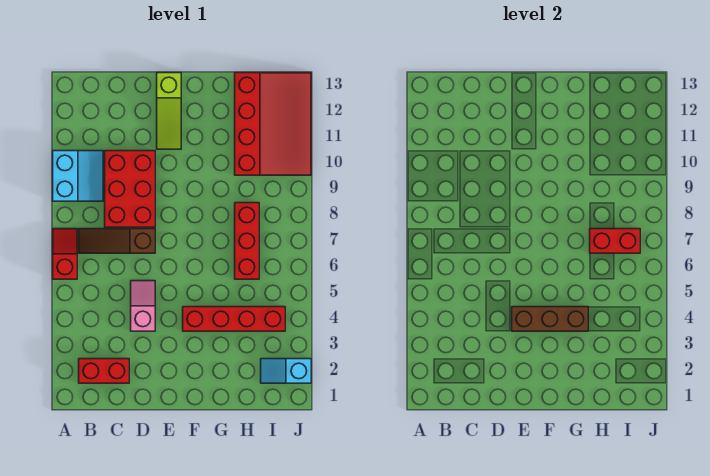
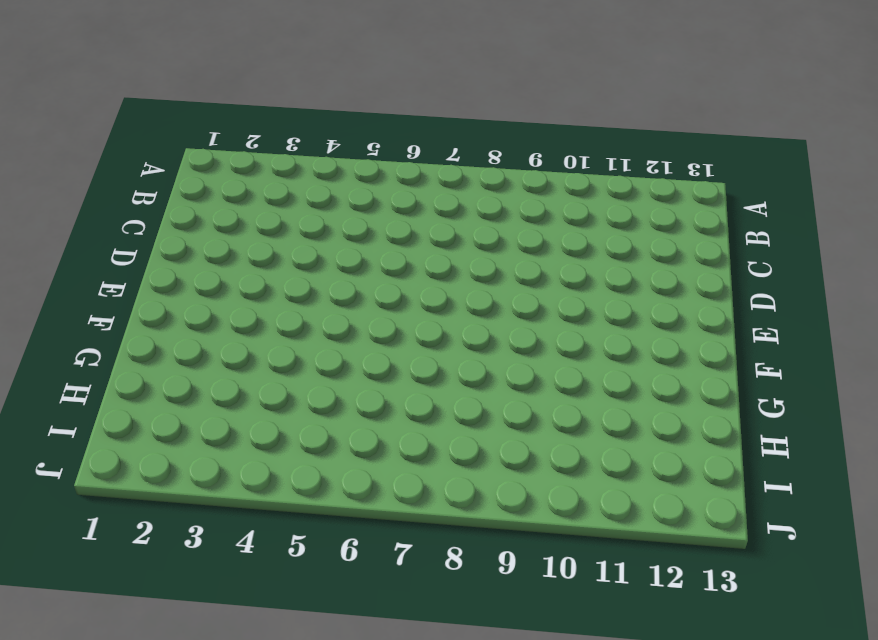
none -> red slope A6:A7 level 1 top 6
none -> cyan slope A9:B10 level 1 top A
none -> red brick B2:C2 level 1

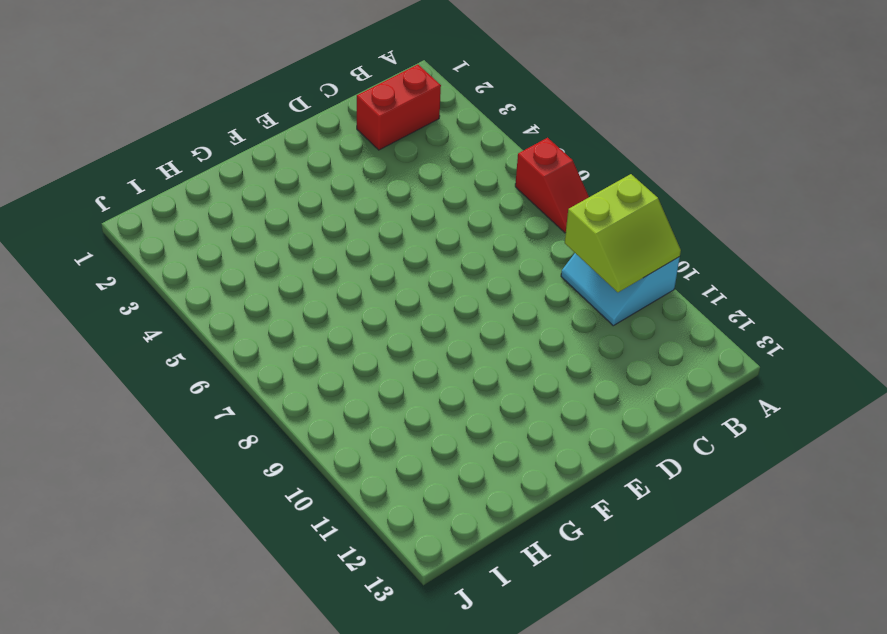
lime slope A9:B10 level 2 top 9 -> none
none -> brown slope B7:D7 level 1 top D
none -> red brick C8:D10 level 1
none -> pink slope D4:D5 level 1 top 4

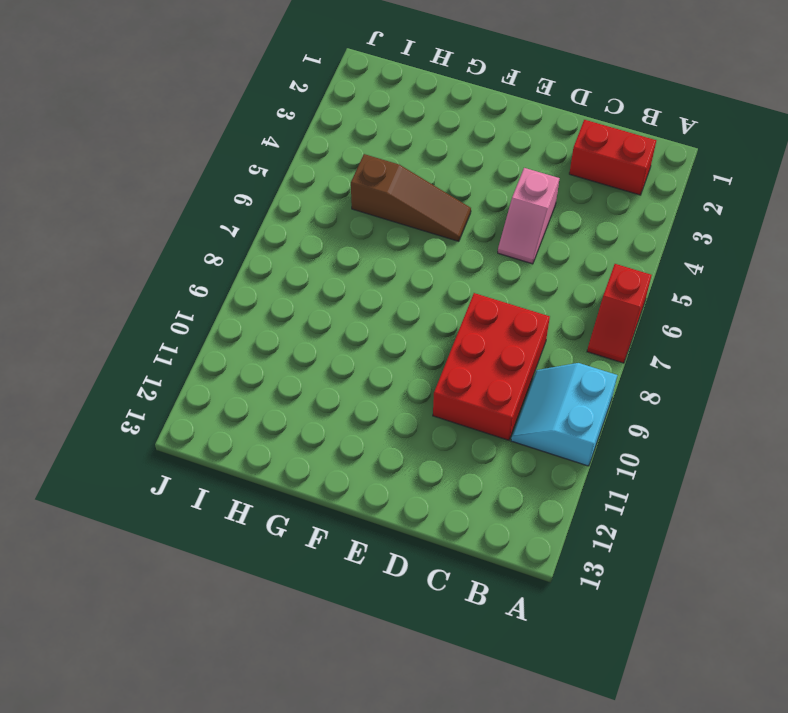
brown slope F5:H5 level 1 top H -> brown slope B7:D7 level 1 top D
none -> lime slope E11:E13 level 1 top 13
none -> red brick F4:I4 level 1
none -> red brick H6:H8 level 1

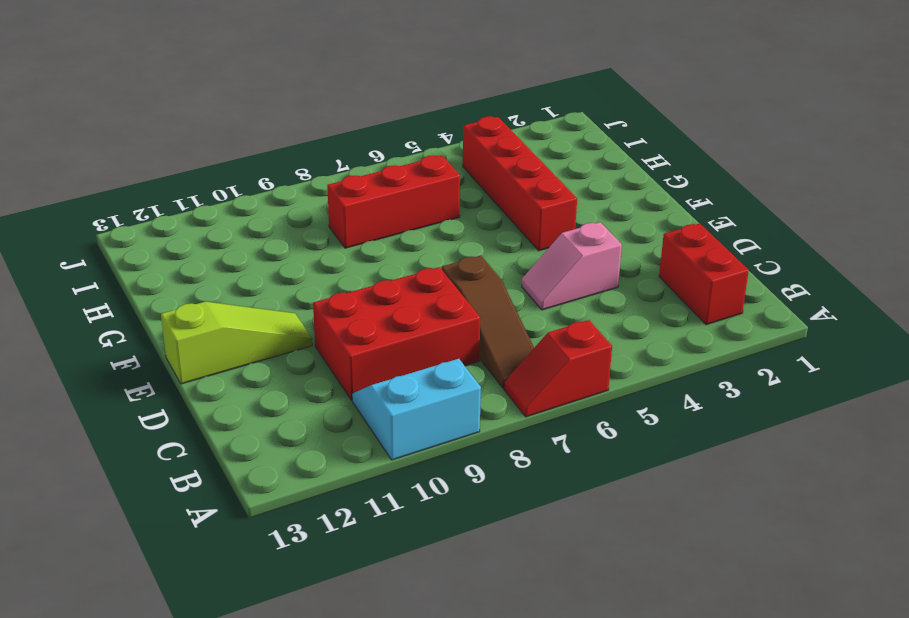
none -> red slope H10:J13 level 1 top H
none -> cyan slope I2:J2 level 1 top J
none -> brown brick E4:G4 level 2

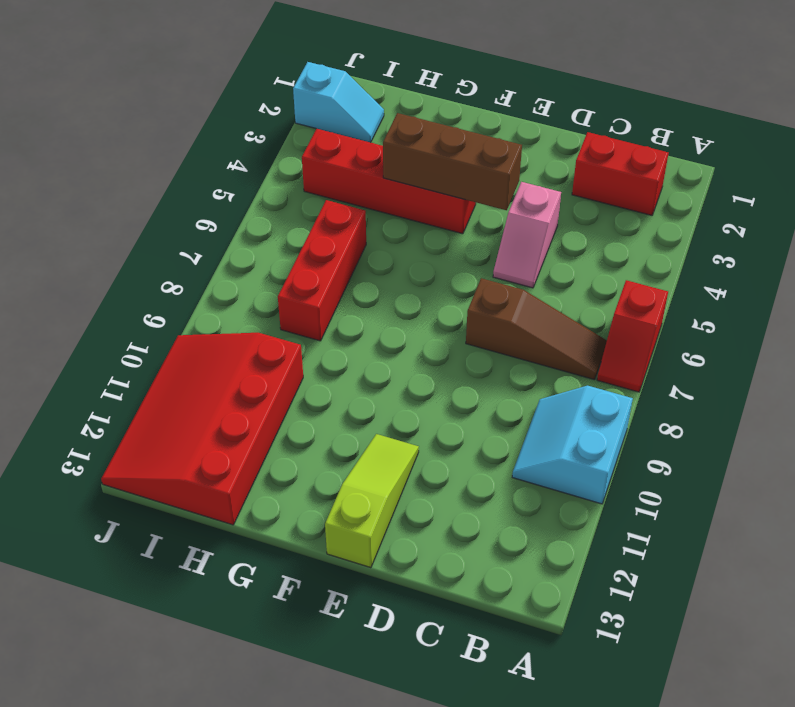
none -> red brick C8:D10 level 1
none -> red brick H7:I7 level 2

